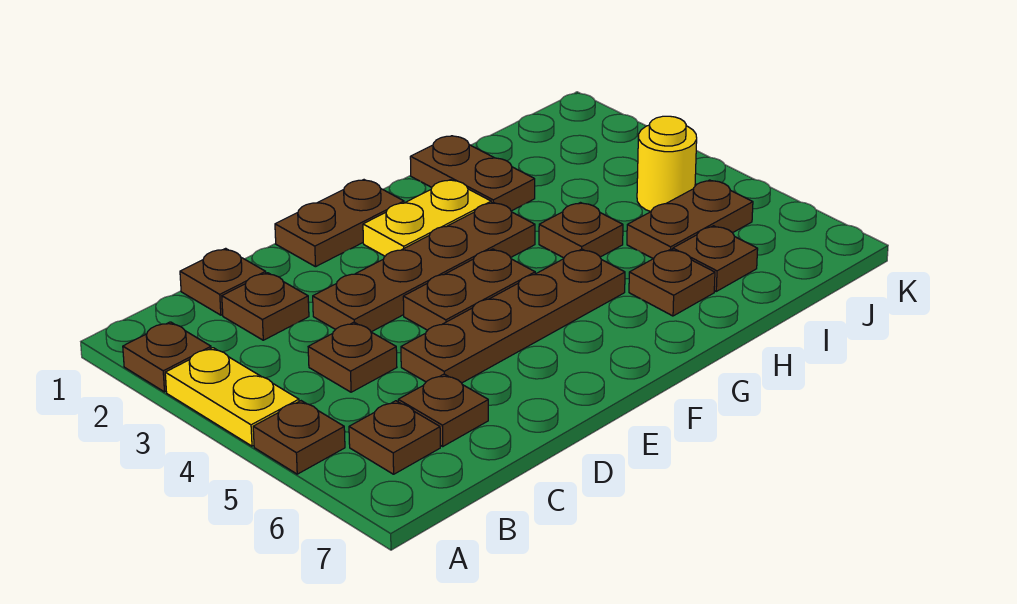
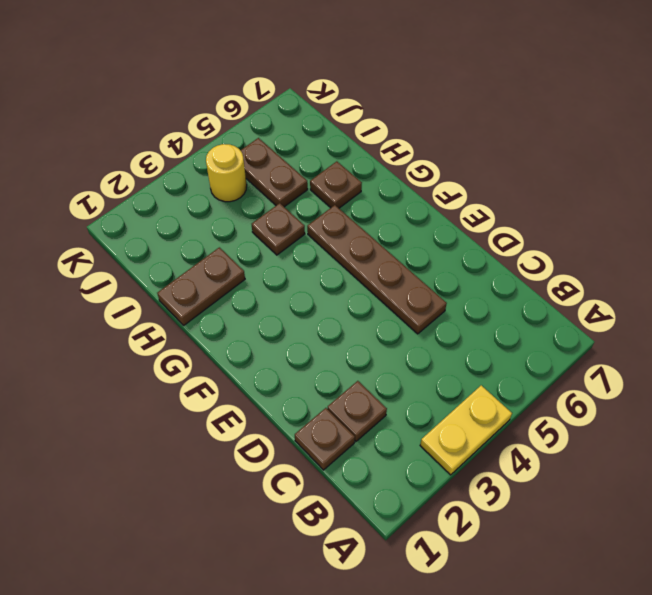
none -> brown plate A2 level 1
none -> brown plate A5 level 1
none -> brown plate B6 level 1

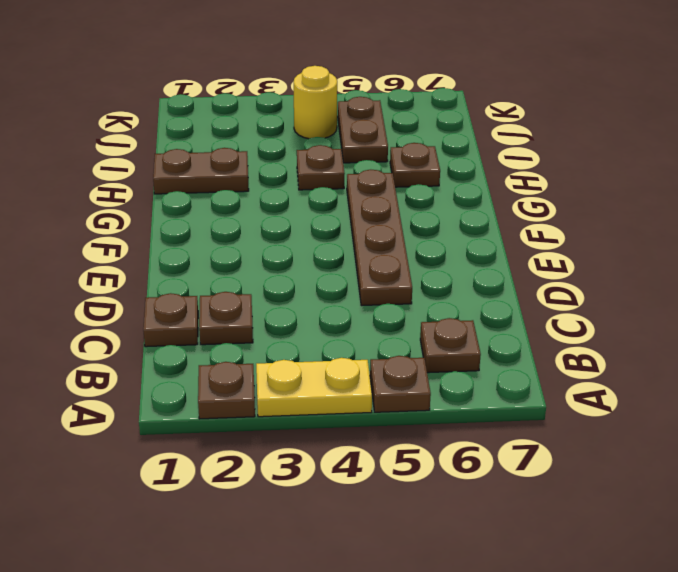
none -> brown plate C4 level 1
none -> brown plate C6 level 1
none -> brown plate D3:G3 level 1

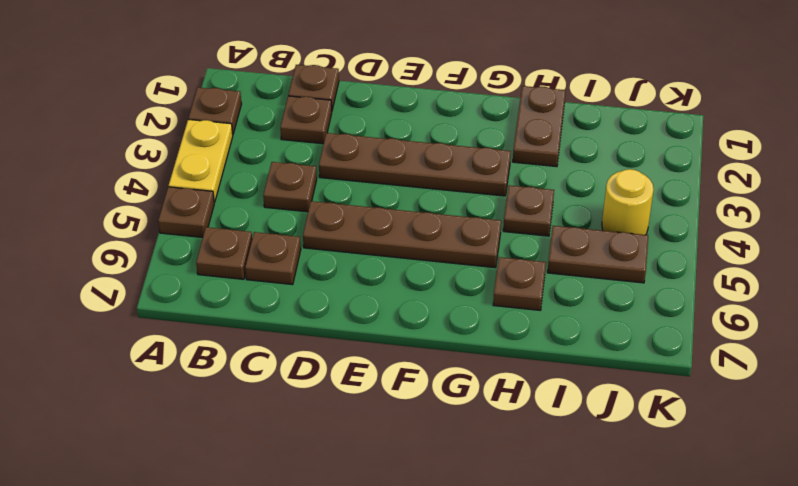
none -> brown plate E1:F1 level 1
none -> brown plate E4:F4 level 1
none -> yellow plate F2:G2 level 1

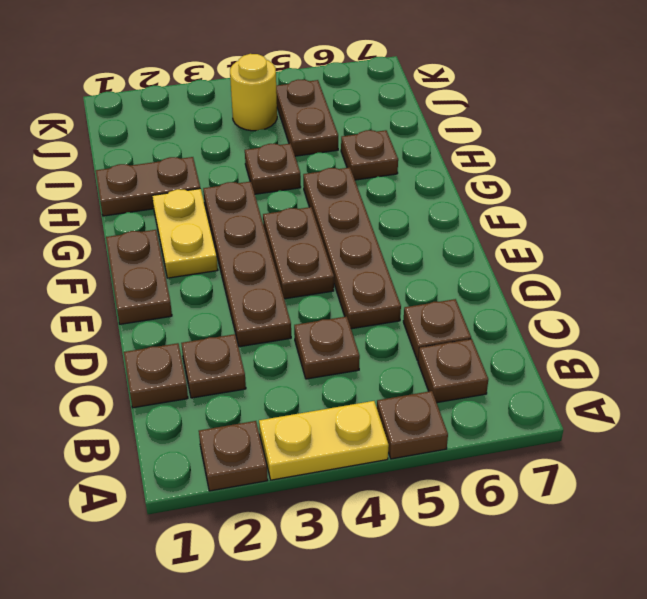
none -> brown plate I6 level 1

